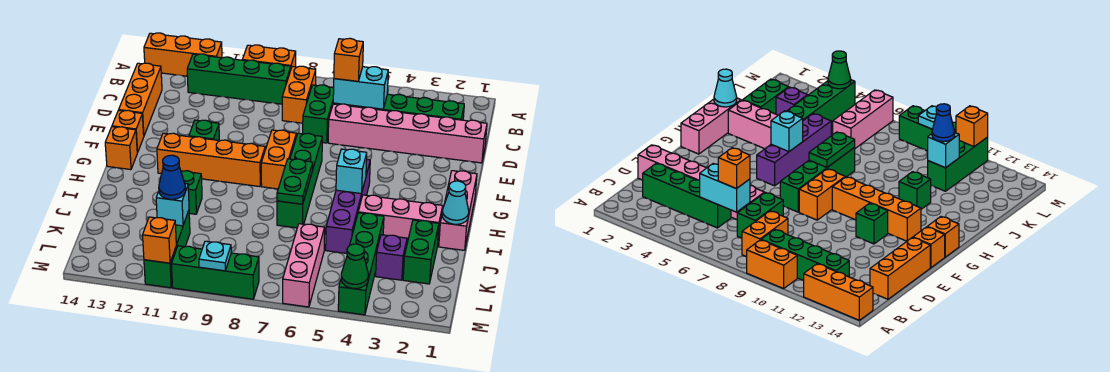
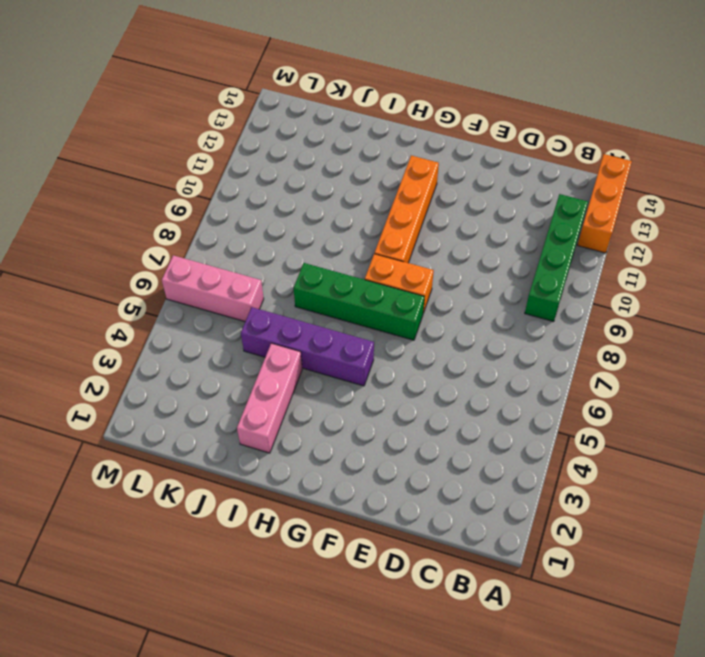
none -> orange brick A9:A10 level 1
none -> orange brick B8:C8 level 1
none -> green brick C2:C5 level 1
none -> green brick C7:D7 level 1

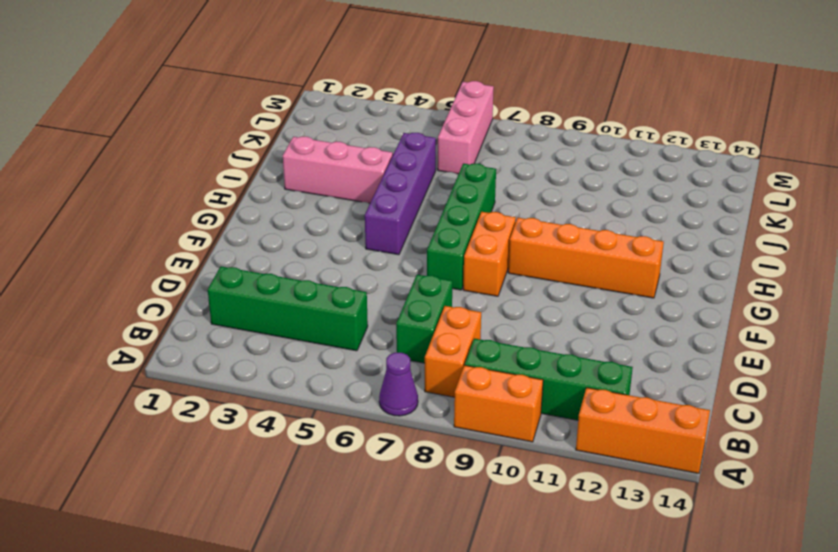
purple cone A7 level 1 -> none
none -> orange brick C14:E14 level 1
none -> pink brick D1:D6 level 1
none -> green brick F11 level 1
none -> orange brick F14 level 1

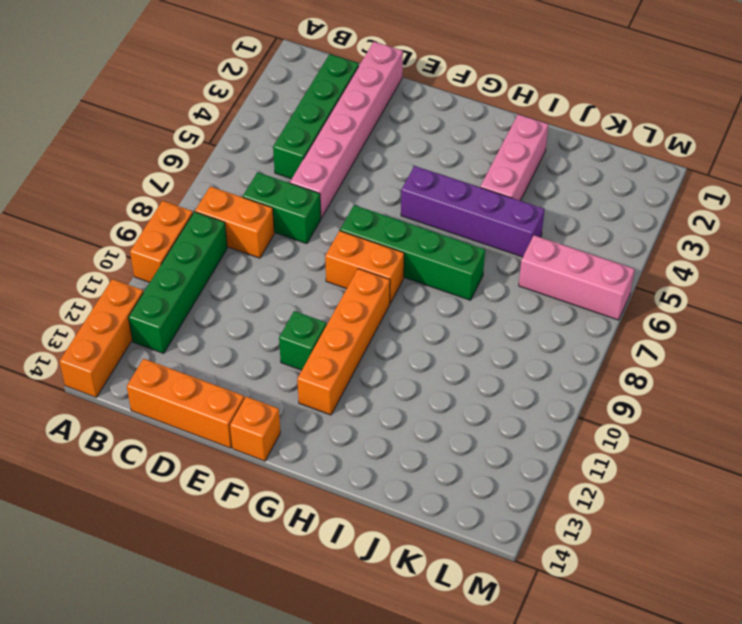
none -> pink brick G1:I1 level 1
none -> orange brick G14 level 1
none -> green brick I11 level 1
none -> green brick J2:K2 level 1

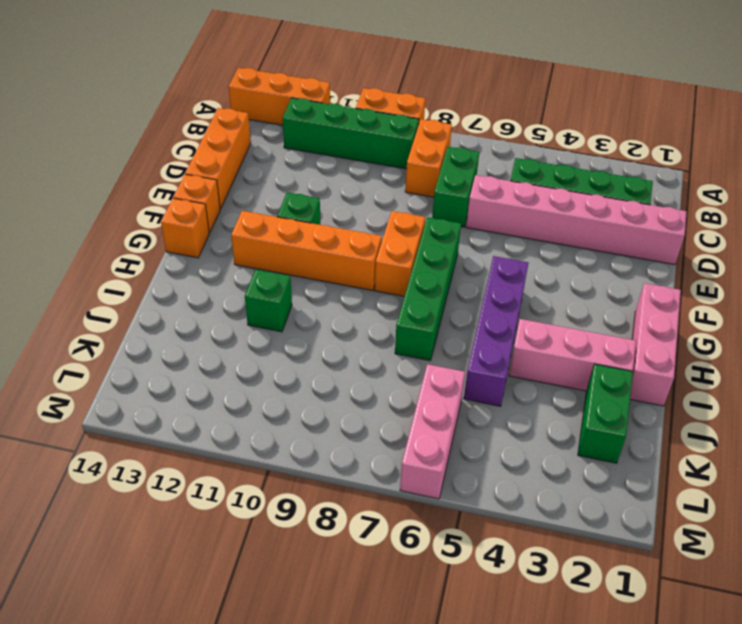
none -> green brick J4:M4 level 1
none -> purple brick K3 level 1
none -> green brick K11:M11 level 1
none -> green brick M8:M10 level 1

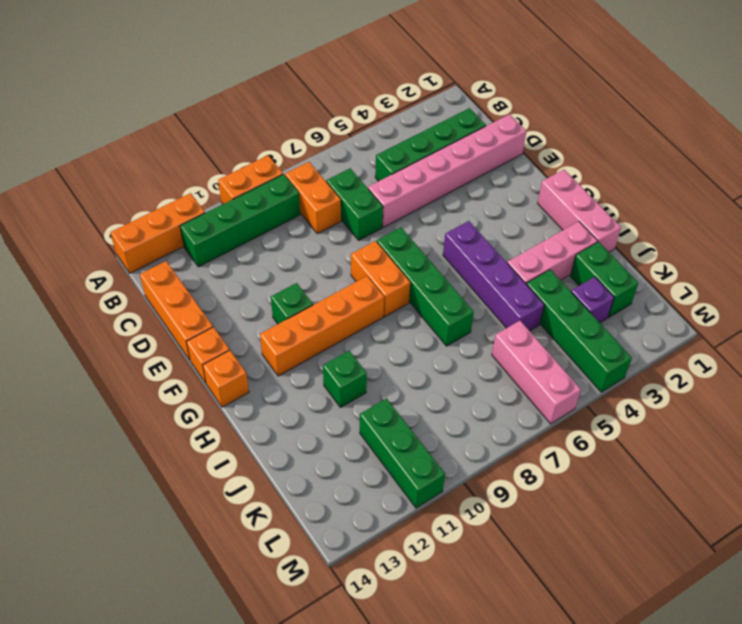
none -> green brick M8:M10 level 1
none -> cyan brick C5:C6 level 2
none -> cyan brick H5 level 2
none -> green plate H7:I7 level 2

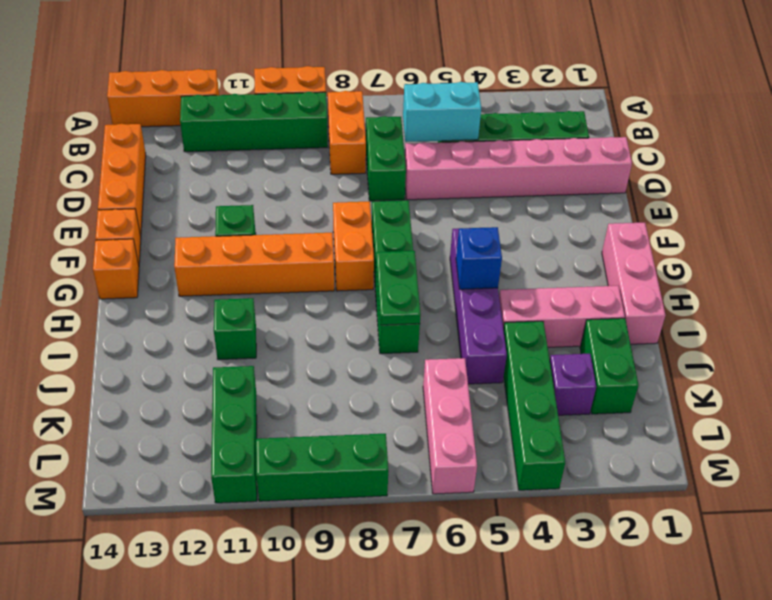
blue brick H5 level 2 -> cyan brick H5 level 2
none -> cyan cone I1 level 2
none -> cyan brick K11 level 2
none -> green cone M4 level 2
none -> cyan plate M9 level 2

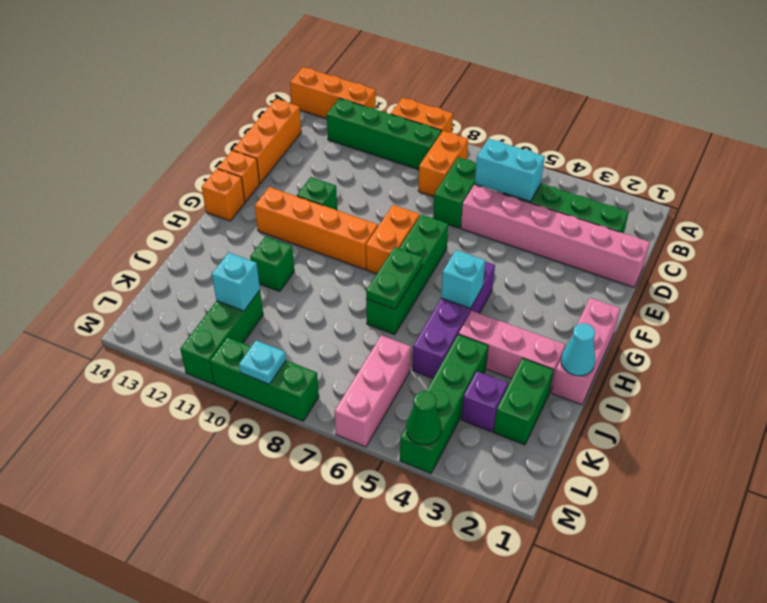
none -> orange brick M11 level 2
none -> orange brick C6 level 3
none -> blue cone K11 level 3

